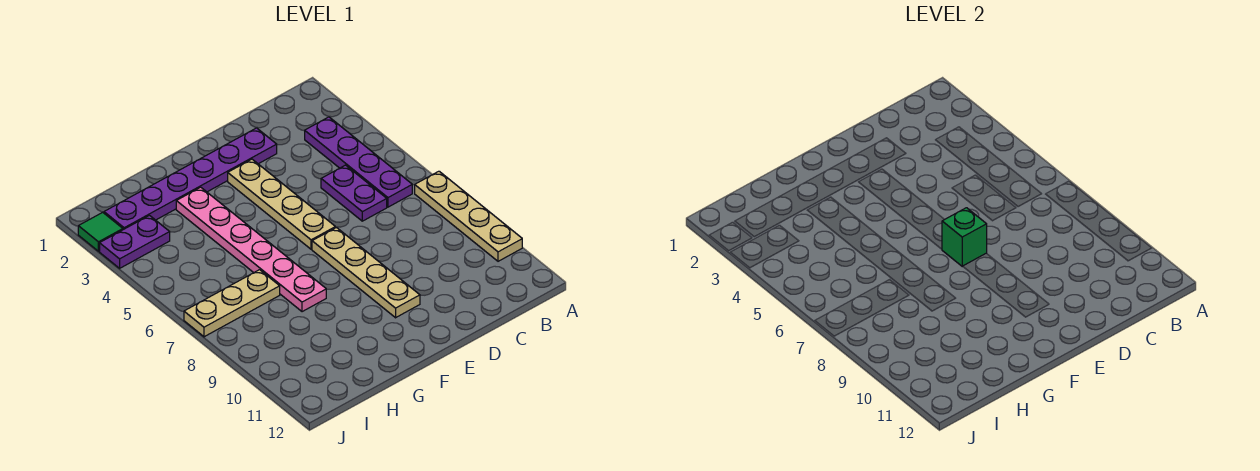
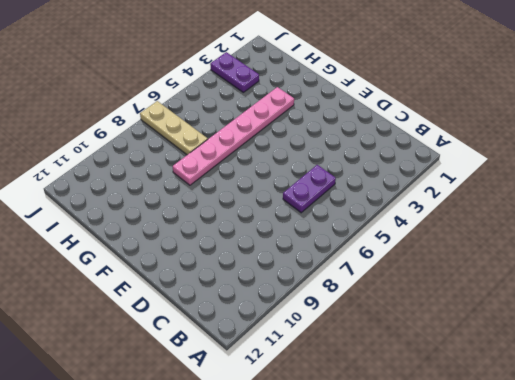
none -> tan plate A7:A10 level 1
none -> purple plate B3:B6 level 1

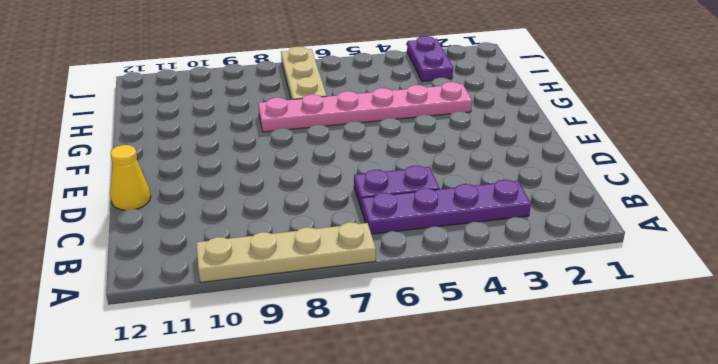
yellow cone D12 level 1 -> none
none -> purple plate D2:I2 level 1
none -> tan plate E3:E6 level 1

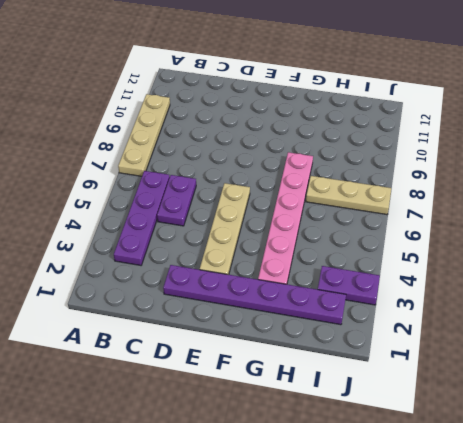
none -> tan plate E7:E10 level 1
none -> green tile J2 level 1

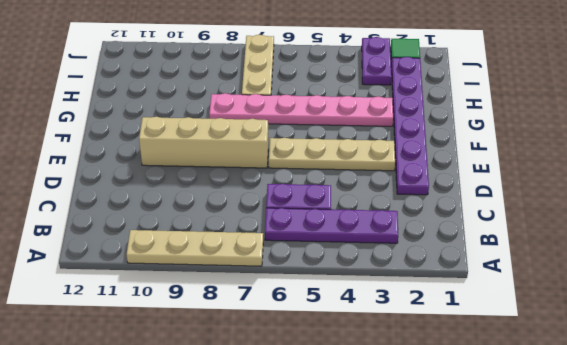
tan brick E7:E10 level 1 -> tan plate E7:E10 level 1
none -> green brick E7 level 2

